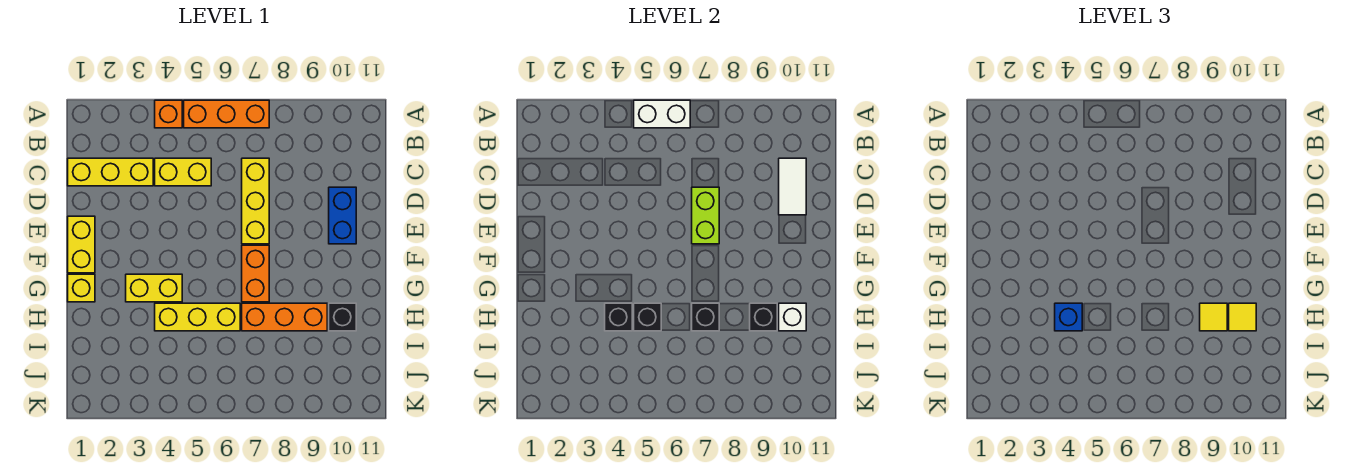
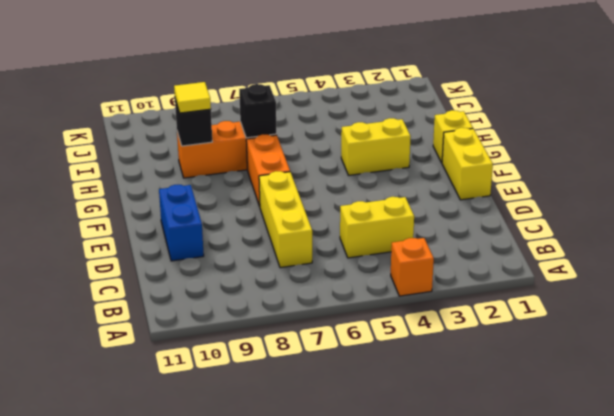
none -> orange brick A5:A7 level 1
none -> yellow brick C1:C3 level 1
none -> yellow brick H4:H6 level 1

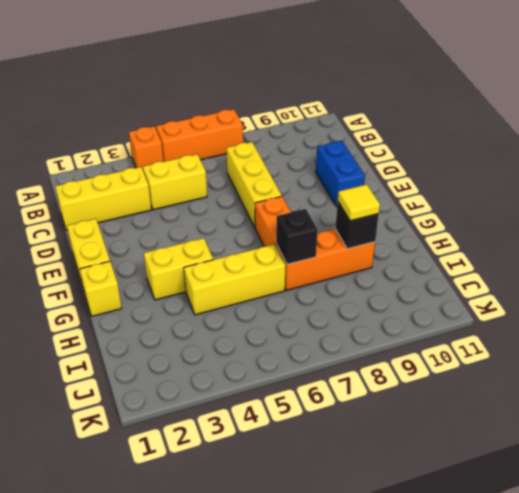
none -> black brick H10 level 1
none -> white brick A5:A6 level 2
none -> white tile C10:D10 level 2

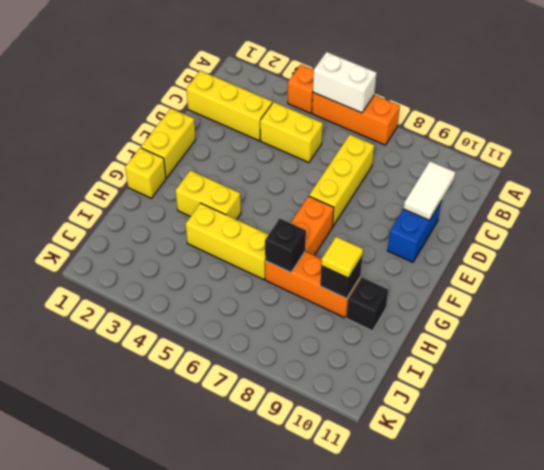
none -> lime brick D7:E7 level 2
none -> black brick H4 level 2
none -> black brick H5 level 2

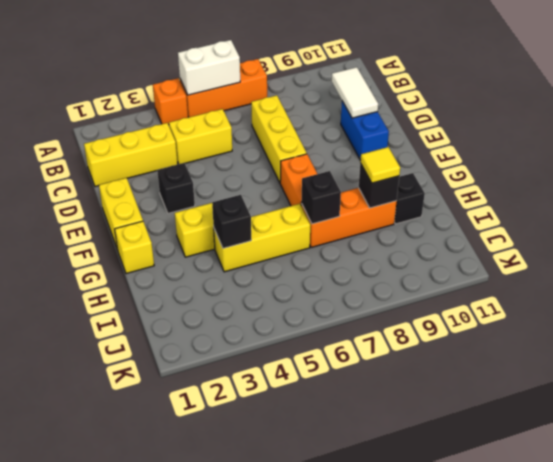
black brick E3 level 1 -> black brick H5 level 2
none -> lime brick D7:E7 level 2
none -> white brick H10 level 2
none -> blue brick H4 level 3

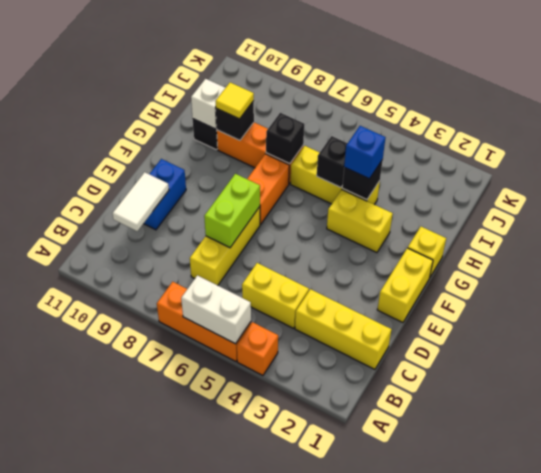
none -> yellow tile H10 level 3

